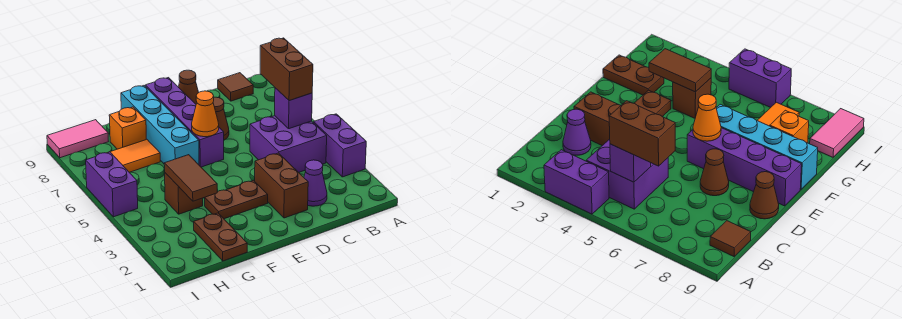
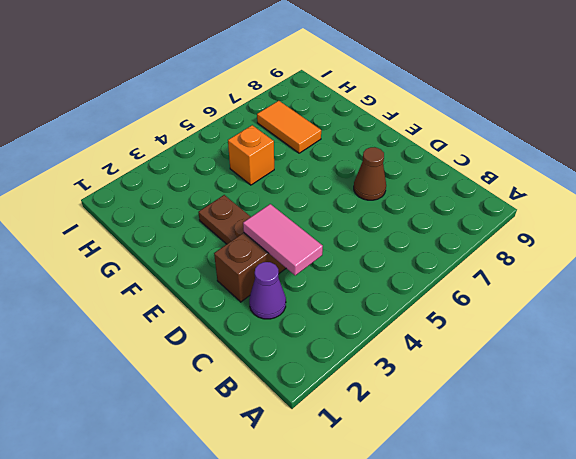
pink tile C3:D3 level 2 -> pink tile H9:I9 level 1
orange brick G5 level 1 -> orange brick G8 level 1
none -> purple brick A3:A4 level 1
none -> purple brick B4:C5 level 1
none -> brown tile B9 level 1

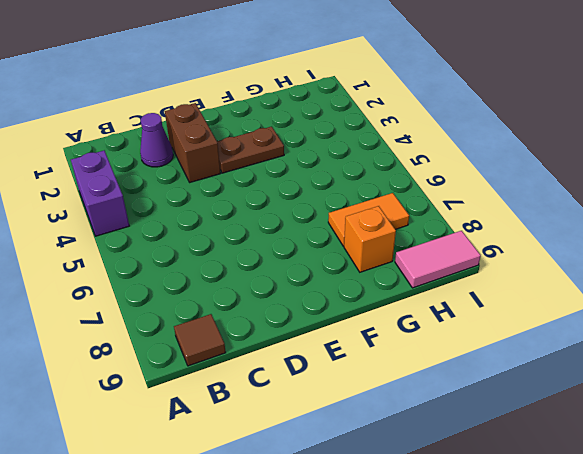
none -> purple brick B4:C5 level 1
none -> brown cone D7 level 1
none -> brown cone D9 level 1

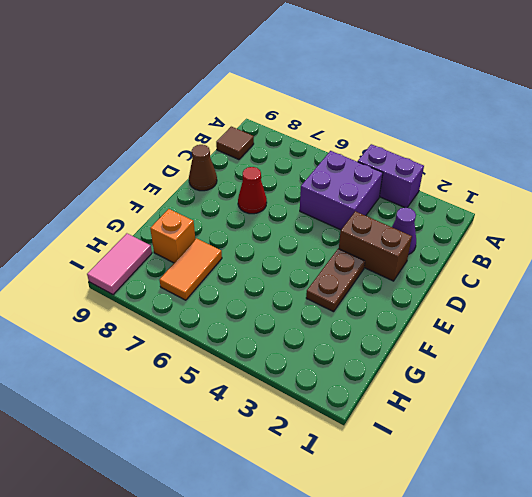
red cone D7 level 1 -> brown cone D7 level 1
none -> purple brick E6:E9 level 1
none -> cyan brick F6:F9 level 1
none -> brown plate G1:G2 level 1

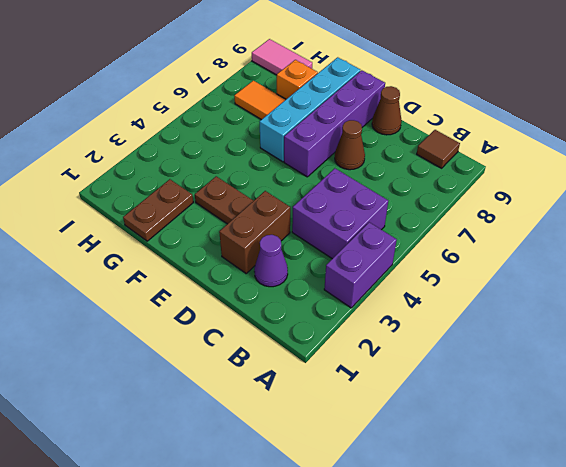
none -> brown brick G4 level 1
none -> purple brick I5:I6 level 1
none -> purple brick B5 level 2

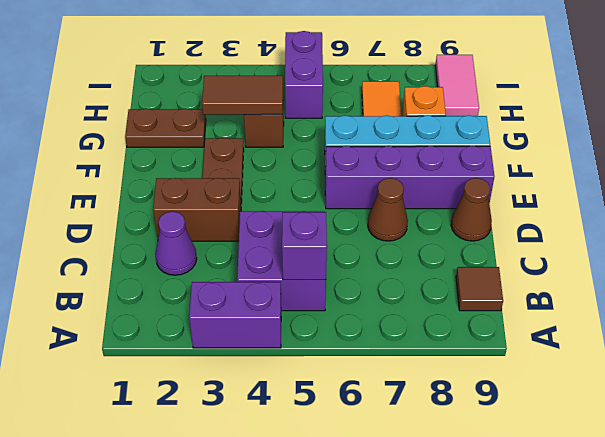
purple brick H5:I5 level 1 -> purple brick I5:I6 level 1
none -> orange cone E6 level 2
none -> brown brick B5:B6 level 3

